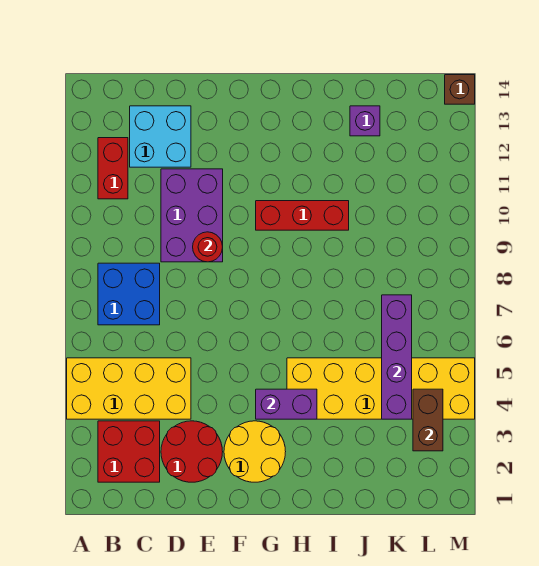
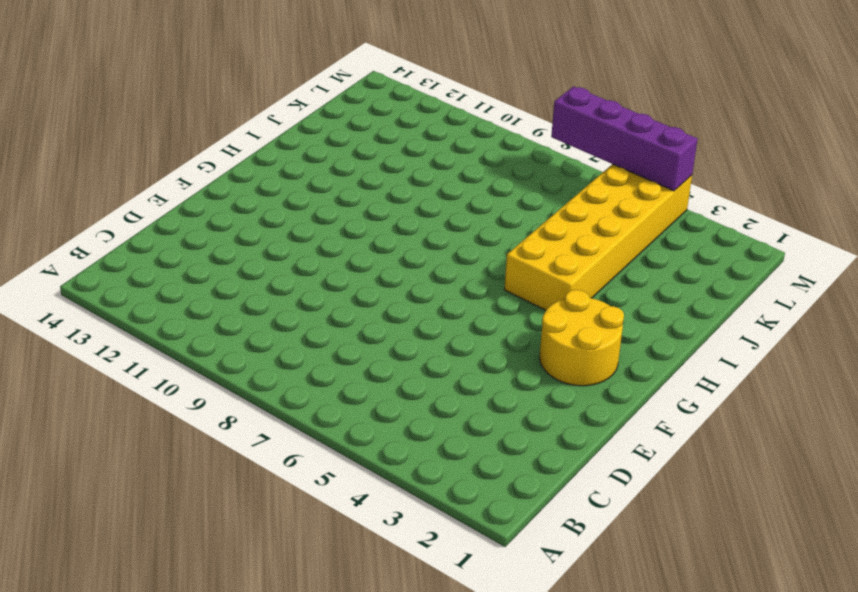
purple brick M4:M7 level 2 -> purple brick K4:K7 level 2
none -> yellow brick A4:D5 level 1
none -> red brick B2:C3 level 1
none -> blue brick B7:C8 level 1

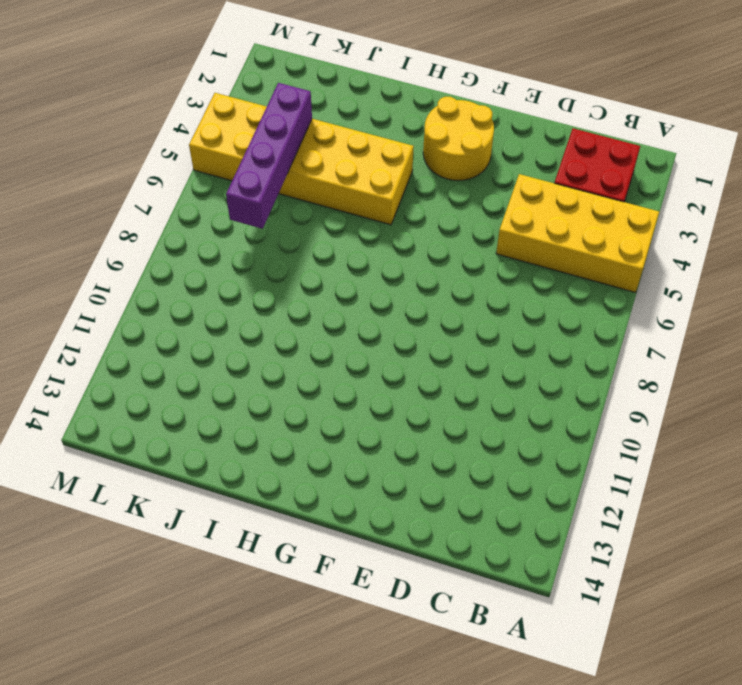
none -> blue brick B7:C8 level 1
none -> red brick B11:B12 level 1
none -> cyan brick C12:D13 level 1

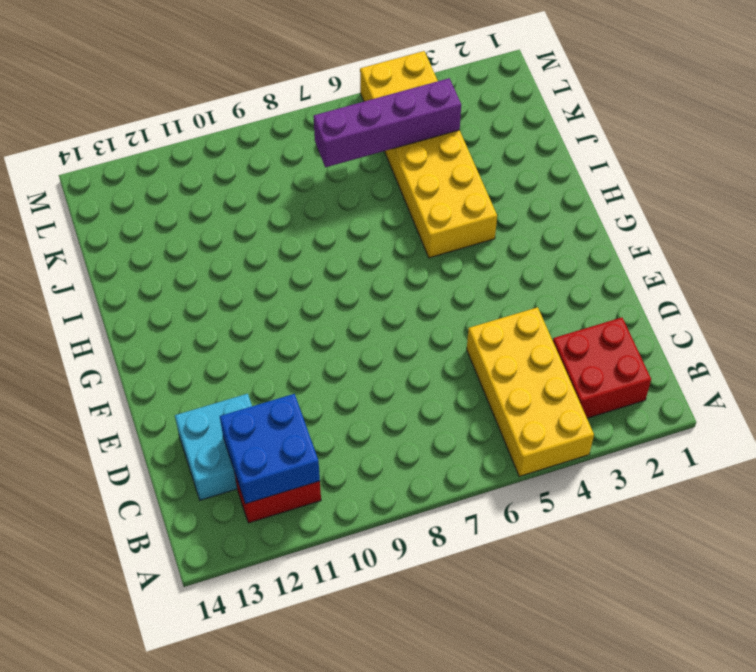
blue brick B11:C12 level 2 -> blue brick B7:C8 level 1
none -> red round brick D2:E3 level 1
none -> purple brick D9:E11 level 1
none -> yellow round brick F2:G3 level 1

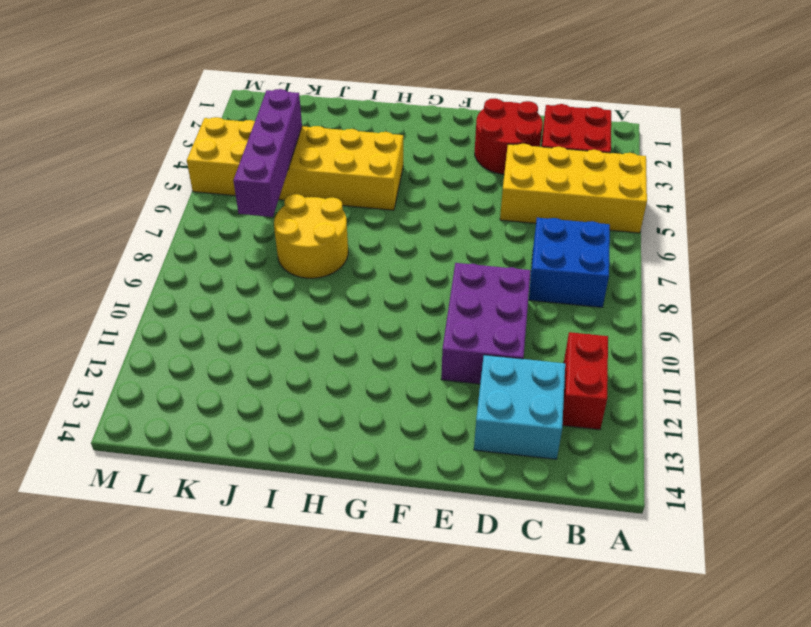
yellow round brick I7:J8 level 1 -> yellow round brick F2:G3 level 1
none -> red brick G10:I10 level 1
none -> purple brick J13 level 1
none -> brown brick M14 level 1

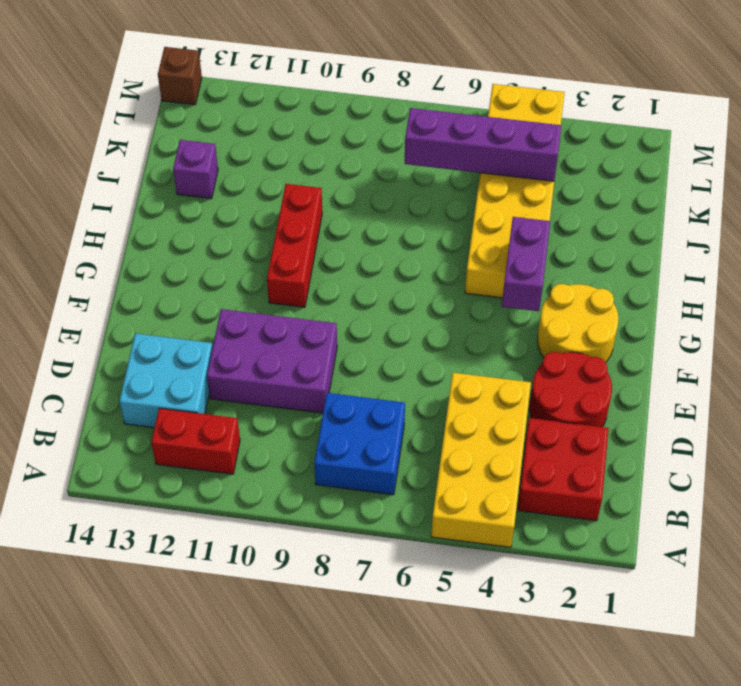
none -> red round brick E9 level 2
none -> brown brick L3:L4 level 2

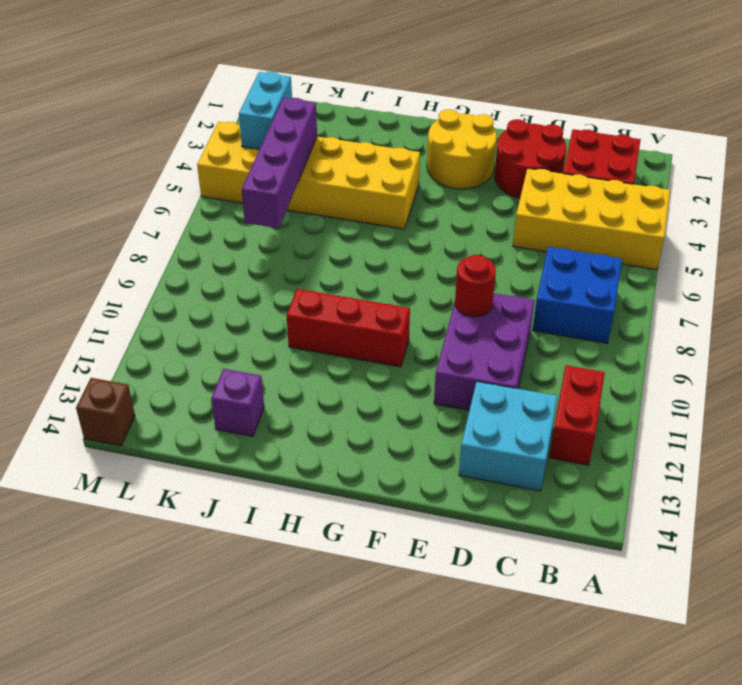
cyan brick L3:L4 level 2 -> brown brick L3:L4 level 2
none -> purple brick G4:H4 level 2

